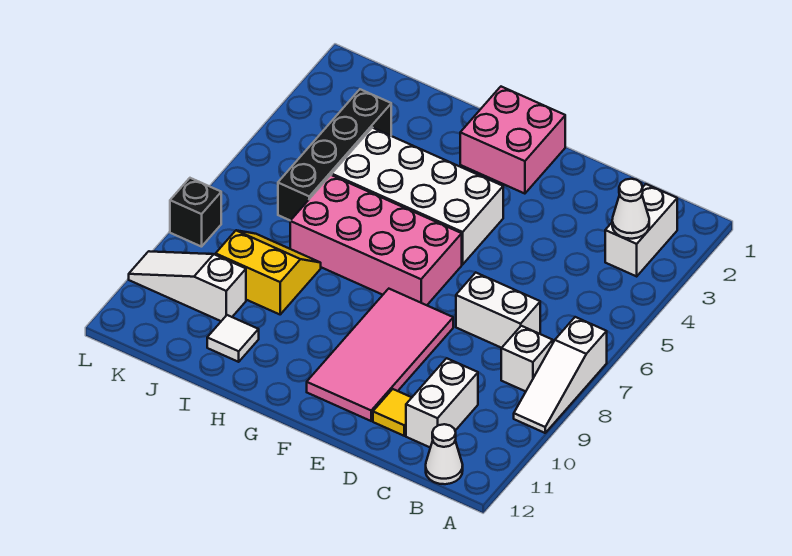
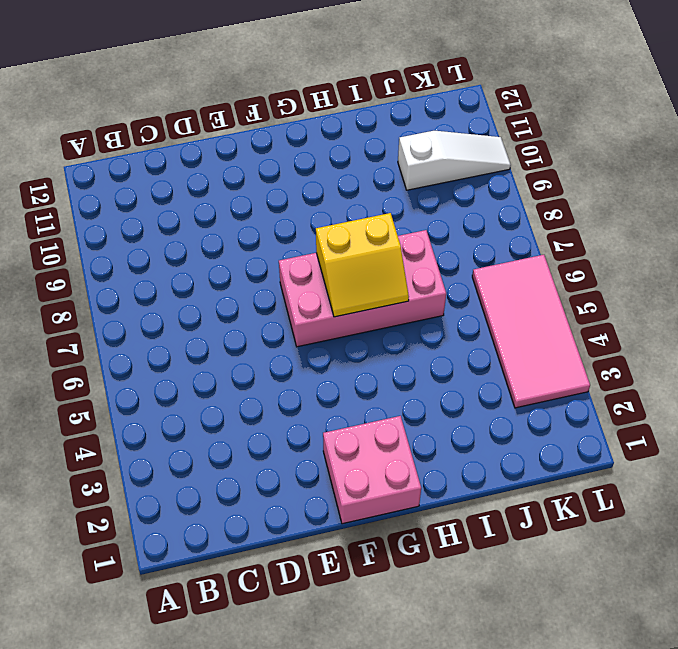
yellow slope G6:H7 level 2 top 7 -> yellow slope I8:J9 level 1 top 9
pink tile K3:L6 level 1 -> pink tile E8:F11 level 1
none -> white slope A7:A9 level 1 top 7
none -> white brick B2:B3 level 1
none -> white brick B8 level 1

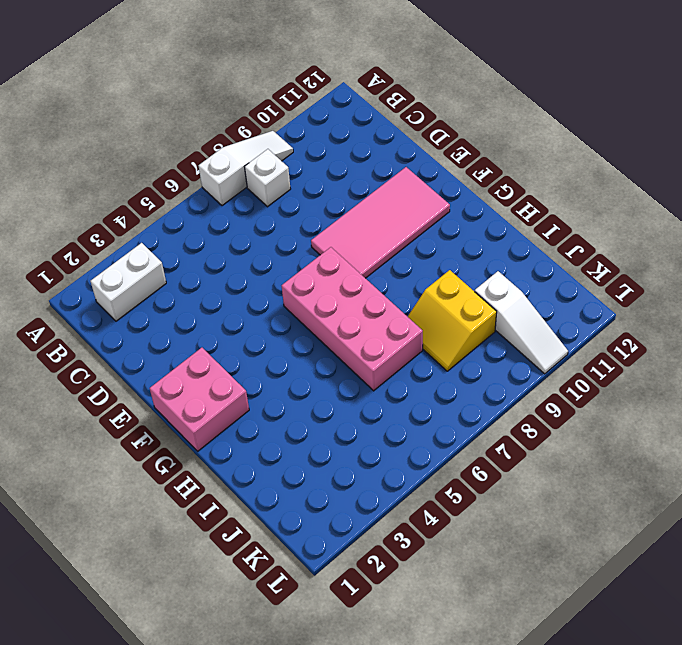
none -> white cone B12 level 1
none -> white brick C7:D7 level 1
none -> white brick C10:C11 level 1

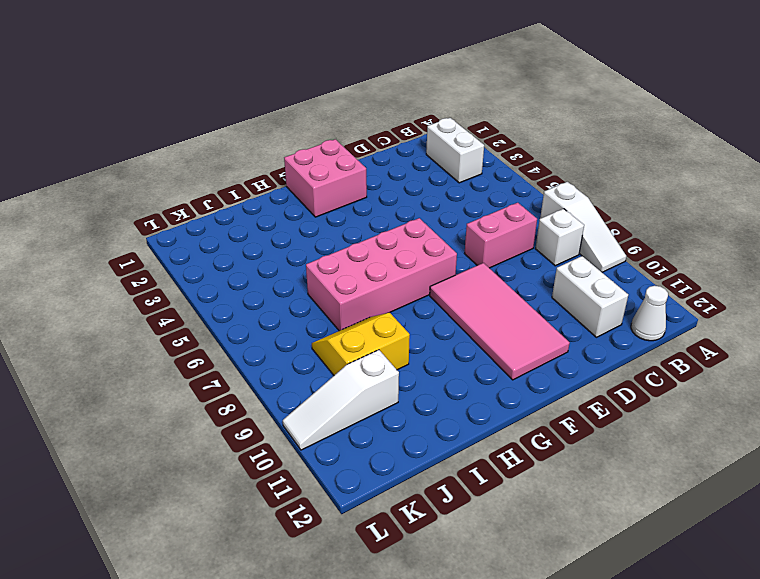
pink brick C7:D7 level 1 -> white brick C7:D7 level 1
none -> yellow tile D11 level 1
none -> white brick F4:I5 level 1
none -> white tile I11 level 1

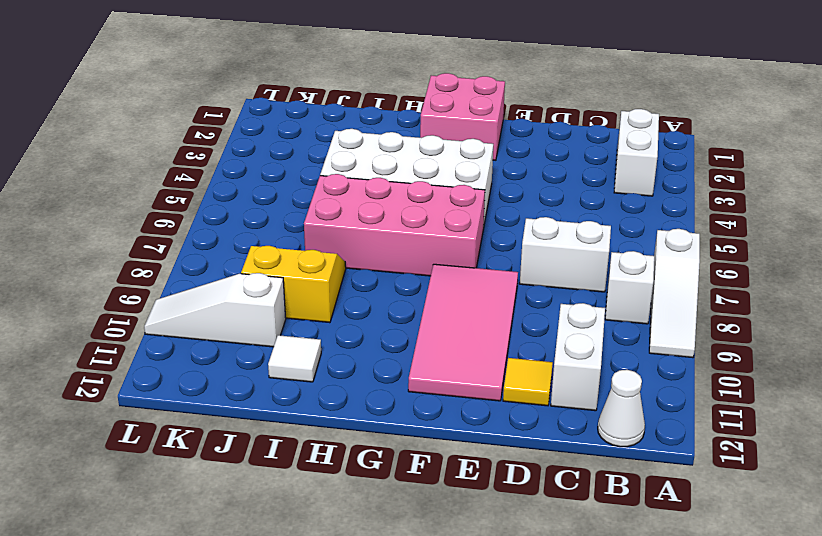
none -> black brick J3:J6 level 1
none -> black brick L8 level 1
none -> white cone B3 level 2

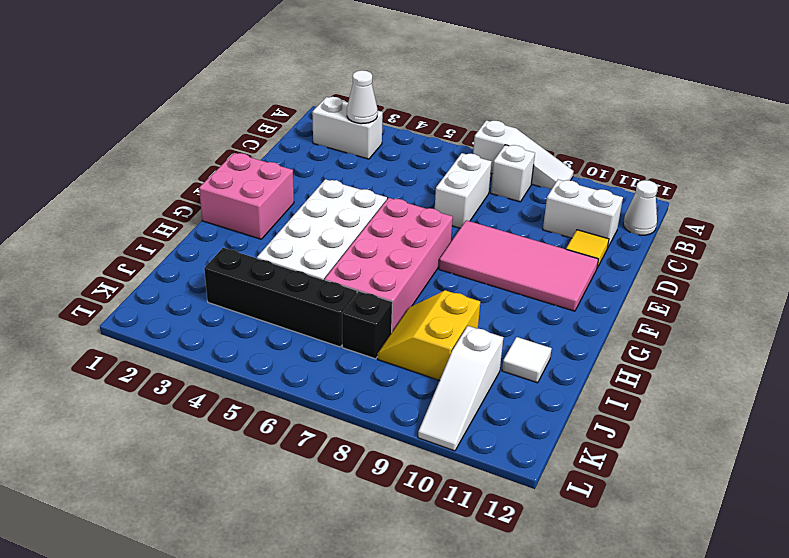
black brick J7 level 1 -> black brick L8 level 1

